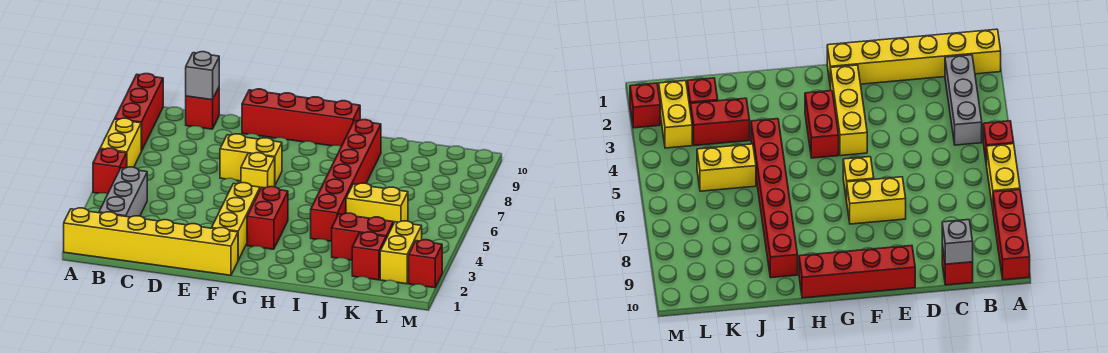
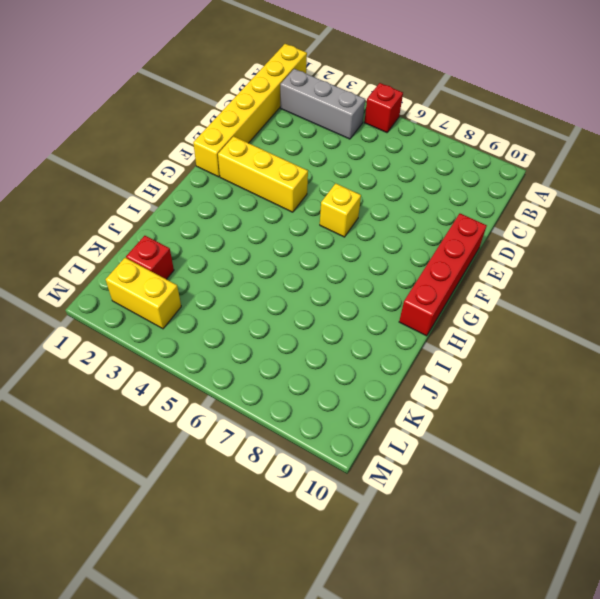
none -> yellow brick A6:A7 level 1
none -> red brick A8:A10 level 1
none -> red brick C10 level 1

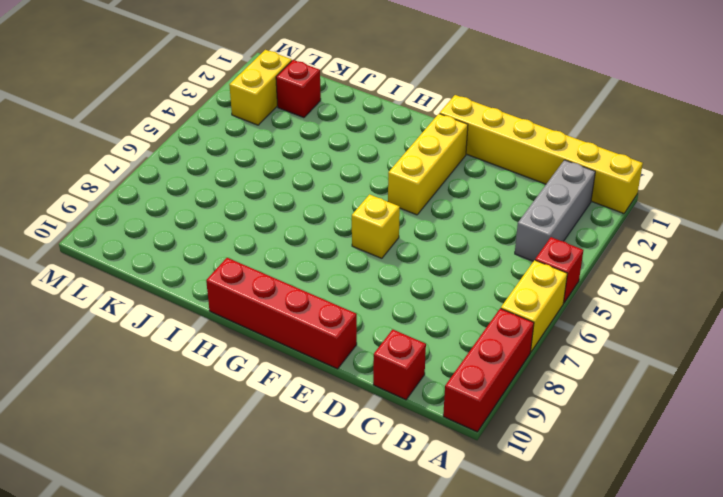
none -> yellow brick E7:F7 level 1
none -> red brick G3:G4 level 1
none -> red brick I4:I9 level 1

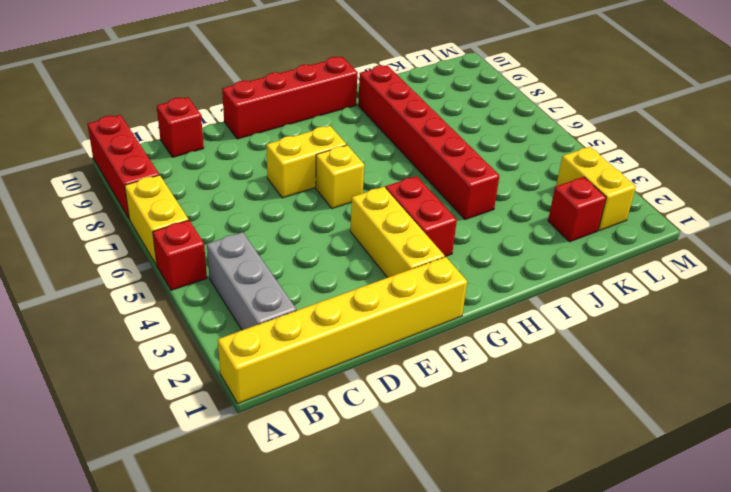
none -> red brick J3:K3 level 1
none -> yellow brick J5:K5 level 1
none -> red brick M2 level 1

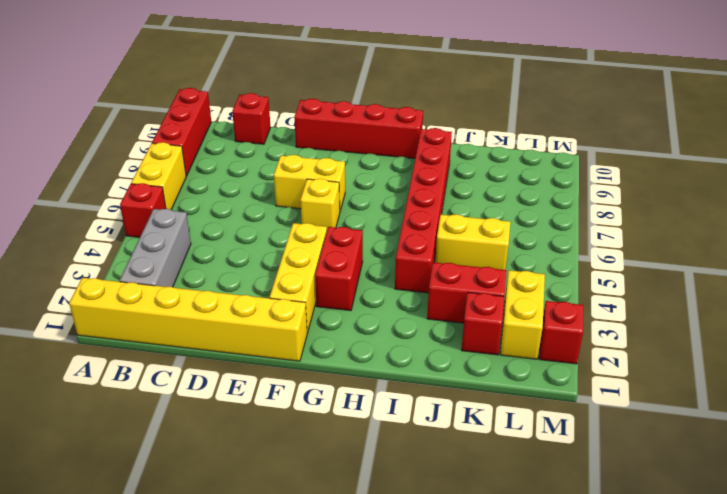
none -> grey brick C10 level 2

